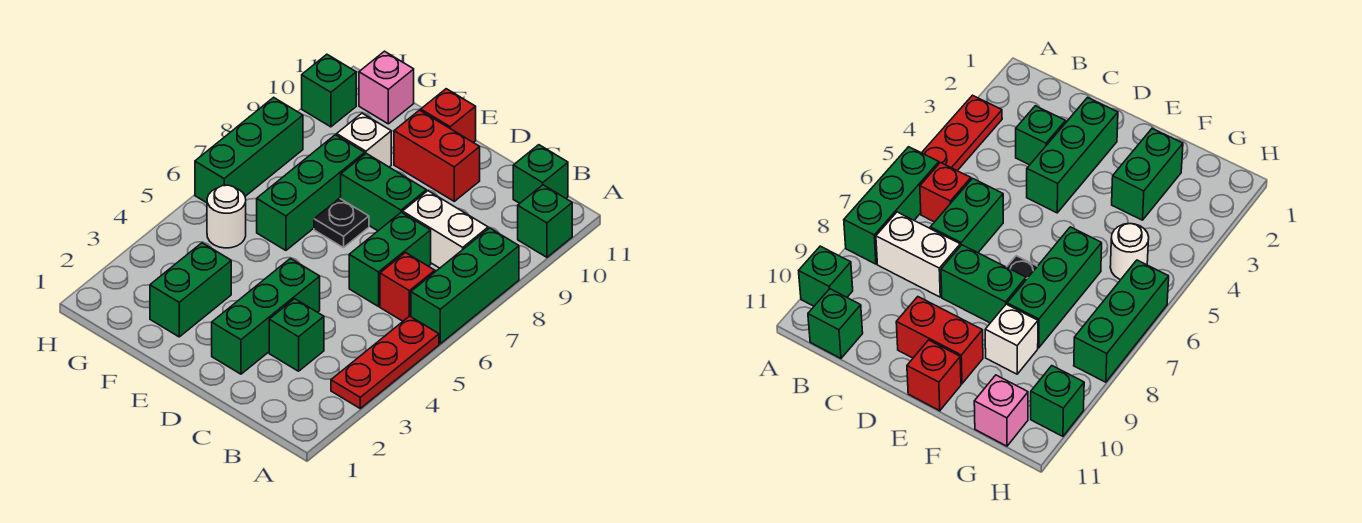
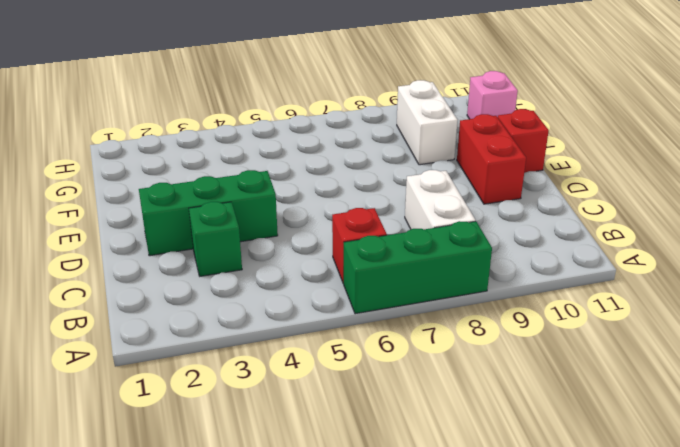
white brick F9:G9 level 1 -> white brick F9 level 1
none -> red plate A3:A5 level 1
none -> green brick A10 level 1
none -> green brick B11 level 1

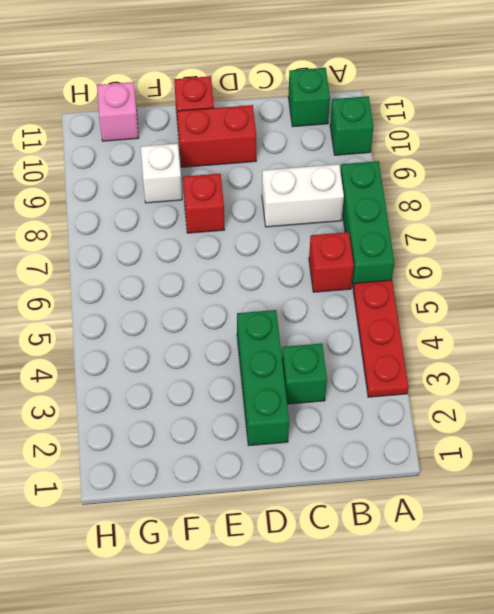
red brick E8 level 1 -> green brick D8:E8 level 1
none -> green brick C6:C7 level 1
none -> black plate E7 level 1
none -> green brick F2:F3 level 1

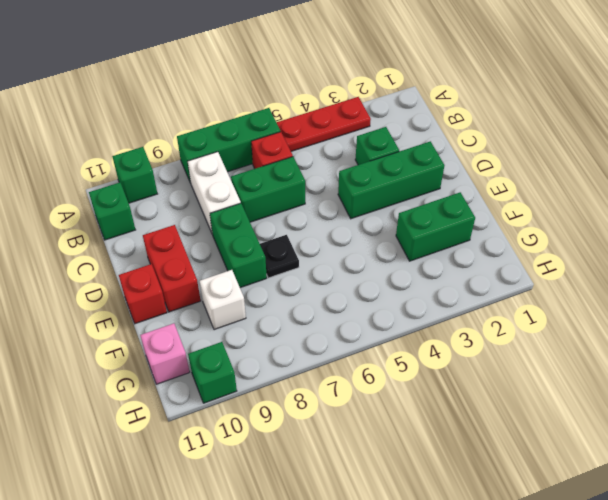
none -> green brick F6:F8 level 1
none -> white round brick G5 level 1
none -> green brick H6:H8 level 1

